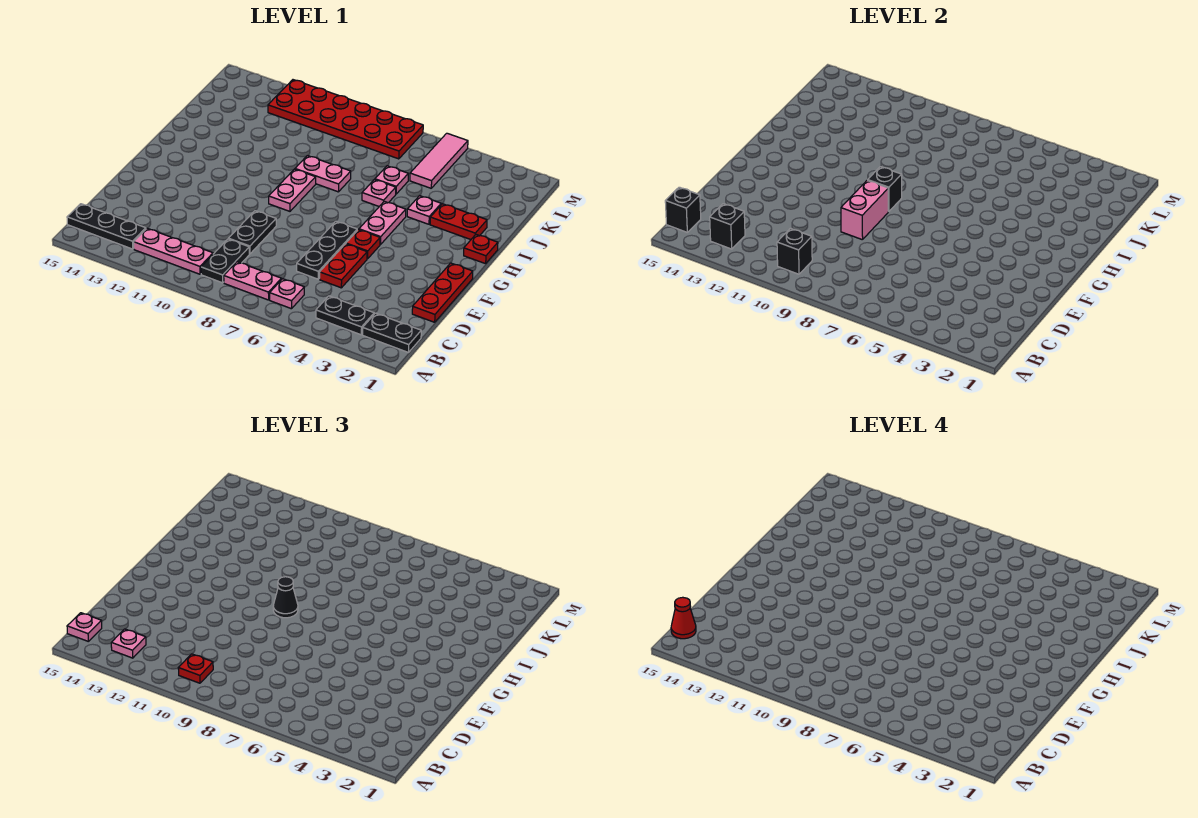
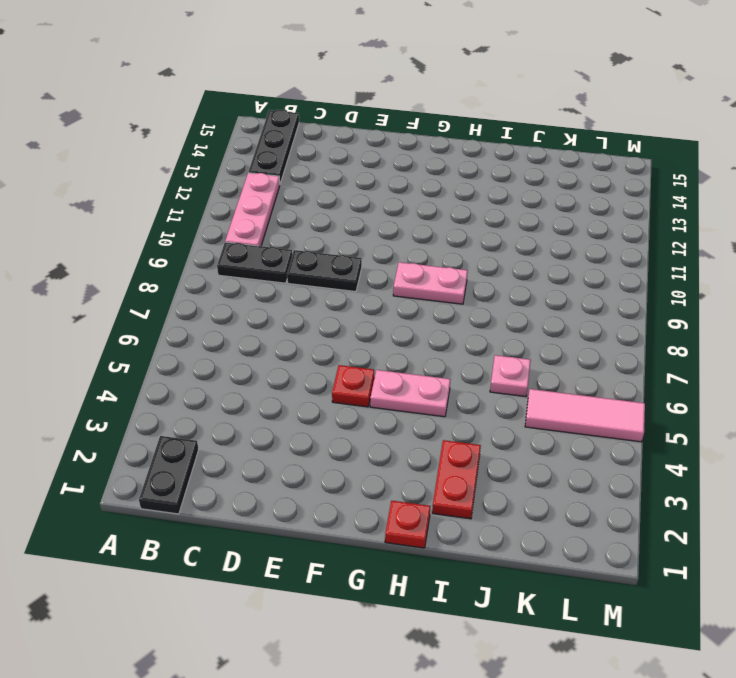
none -> black plate B3:B4 level 1
none -> pink plate B6 level 1
none -> pink plate B7:B8 level 1
none -> red plate D1:F1 level 1

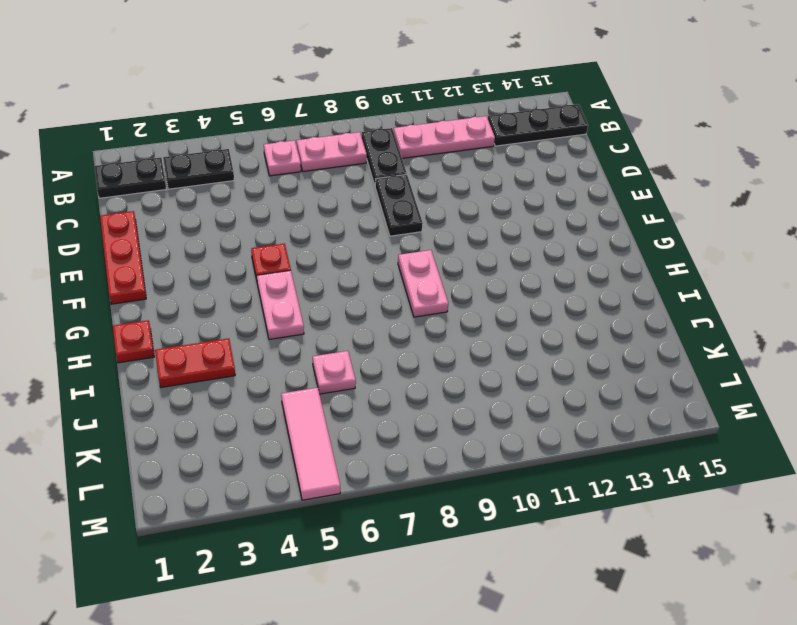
none -> red plate D5:E5 level 1
none -> black plate D6:F6 level 1
none -> pink plate I4 level 1
none -> pink plate I6 level 1

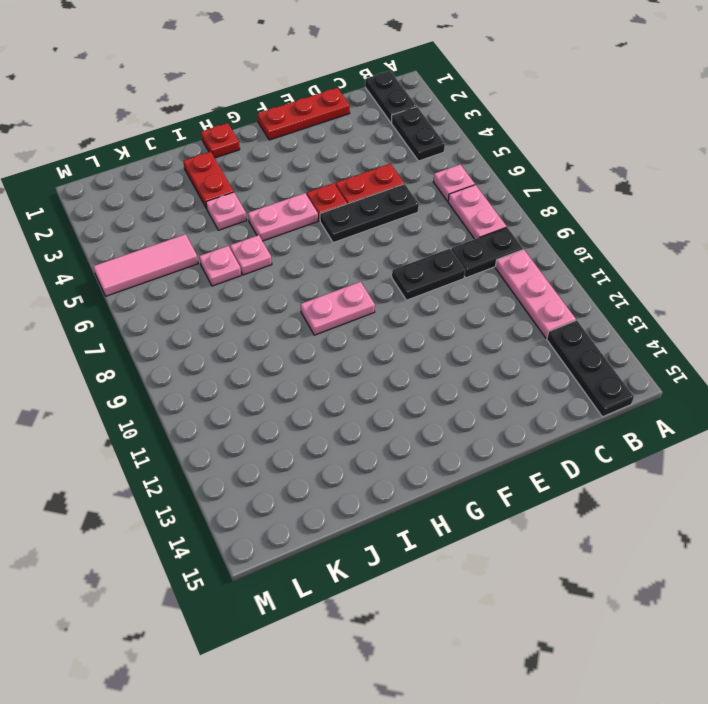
none -> pink plate I8:I9 level 1
none -> red plate L7:M12 level 1
none -> black brick B10 level 2
none -> black brick B13 level 2

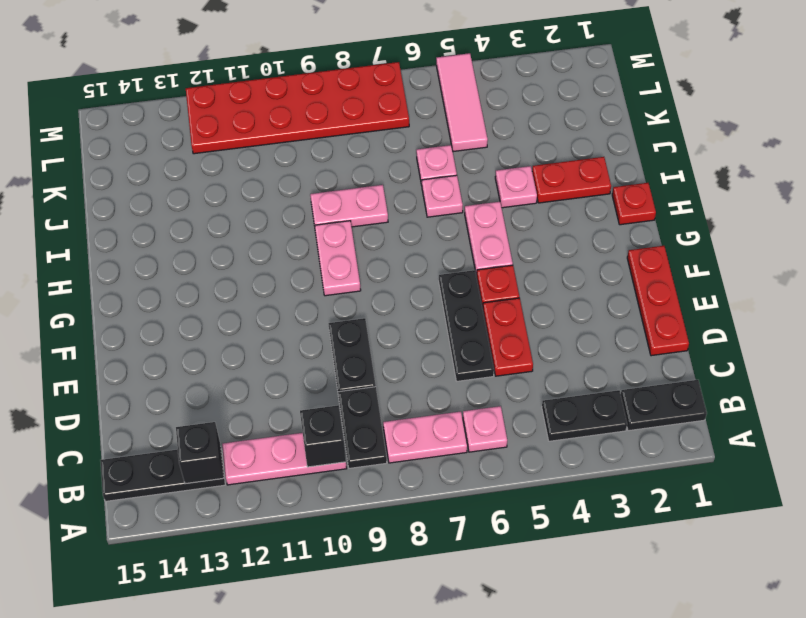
none -> black brick B15 level 2
none -> pink brick E9:F9 level 2
none -> black brick G9 level 2
none -> red plate B10 level 3

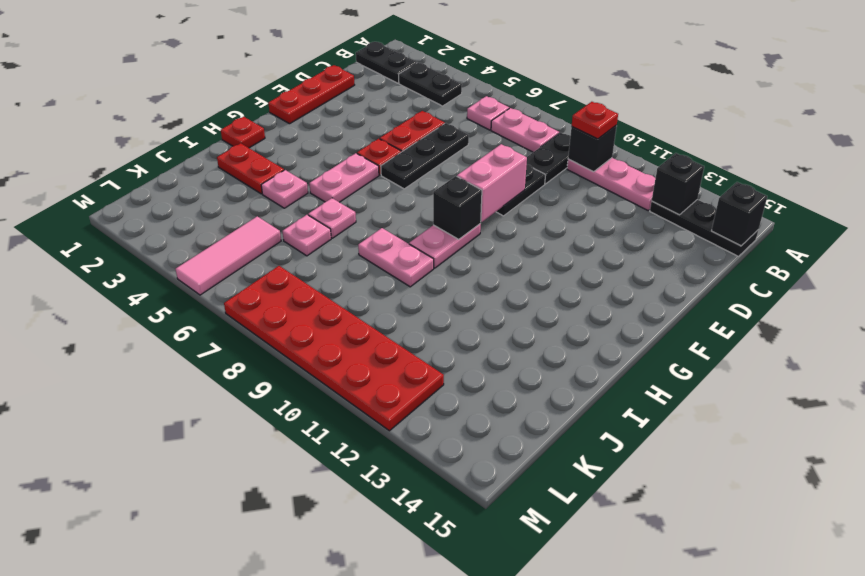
none -> pink plate B13 level 3
none -> pink plate B15 level 3
none -> black cone G9 level 3
none -> red cone B15 level 4

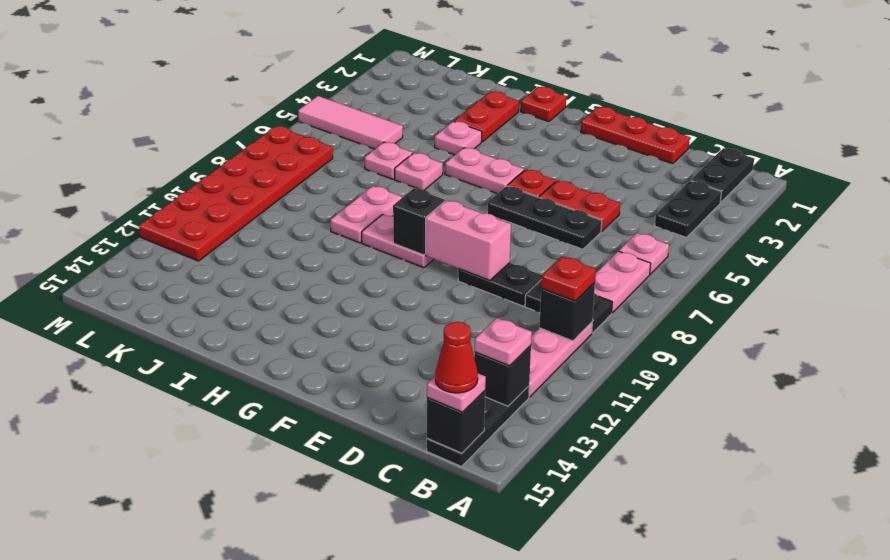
none -> black cone G9 level 3

